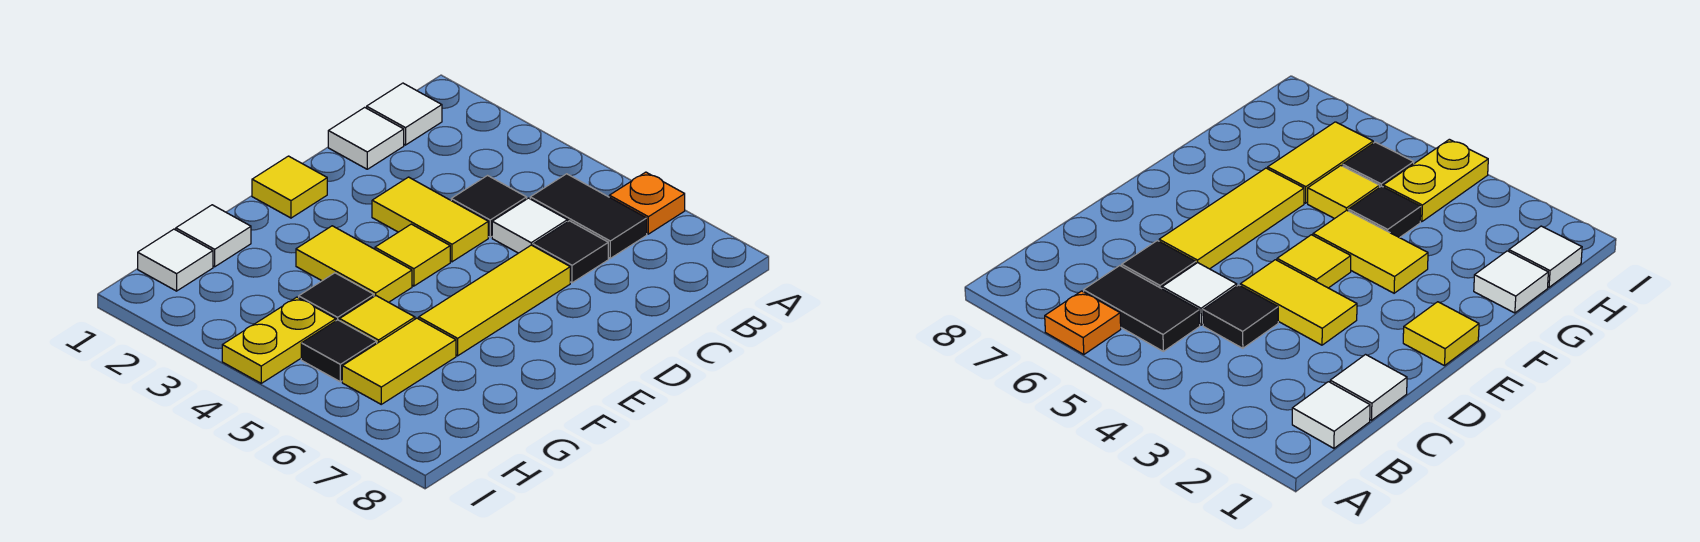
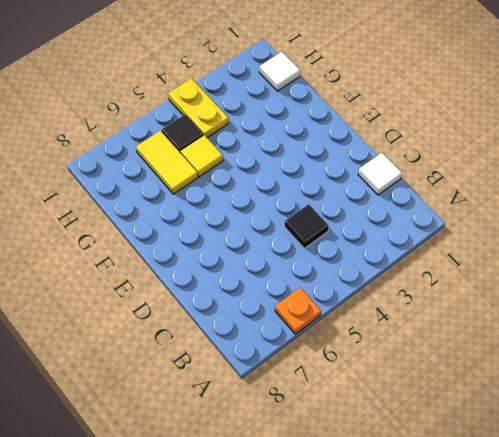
none -> white tile B1 level 1
none -> black tile B5:B6 level 1
none -> white tile C5 level 1

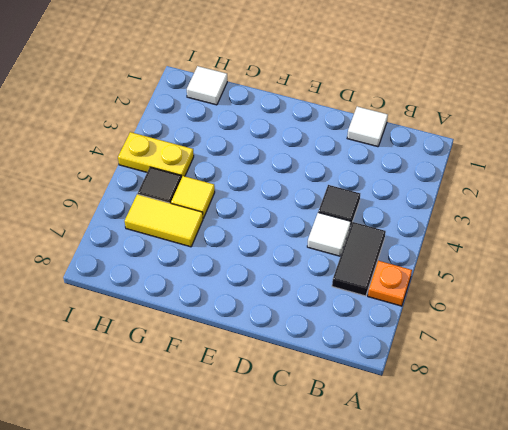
none -> white tile B1 level 1
none -> black tile C6 level 1
none -> yellow tile D3:D4 level 1

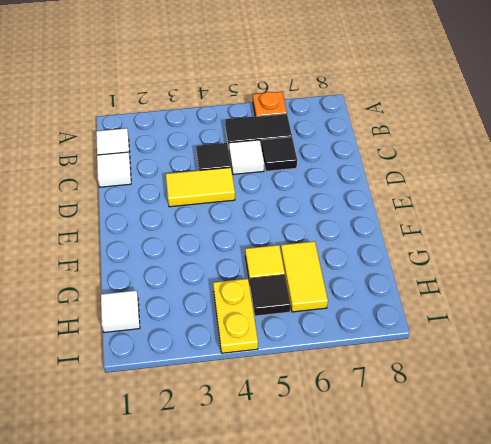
none -> yellow tile D6:F6 level 1
none -> yellow tile E1 level 1
none -> yellow tile E4 level 1

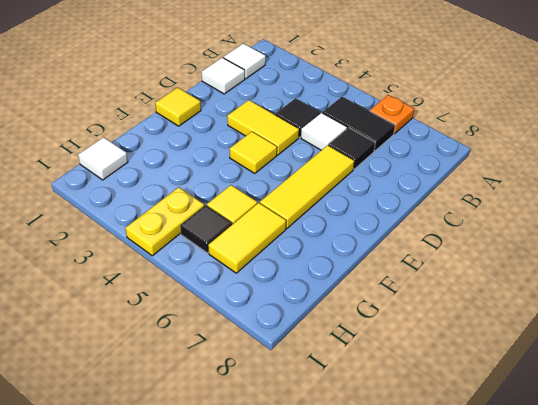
none -> yellow tile F3:F4 level 1
none -> white tile G1 level 1
none -> black tile G4 level 1

